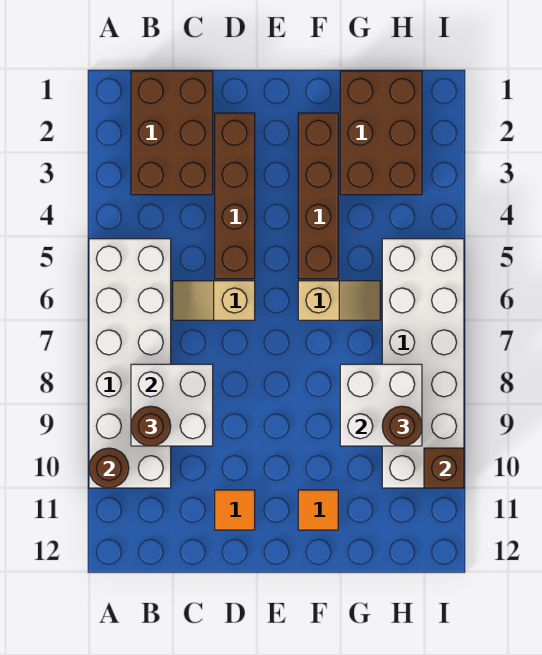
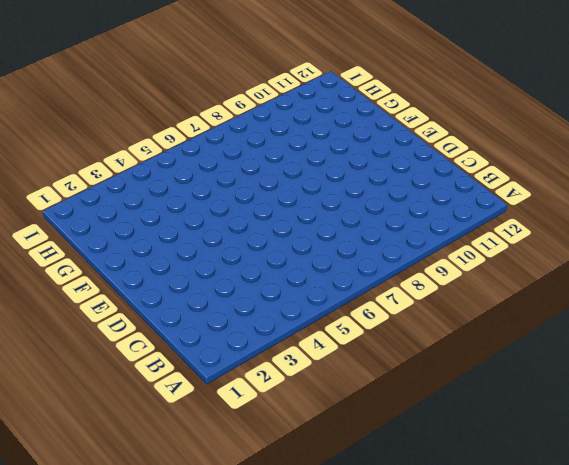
none -> white brick A5:B10 level 1
none -> brown brick B1:C3 level 1
none -> tan slope C6:D6 level 1 top D

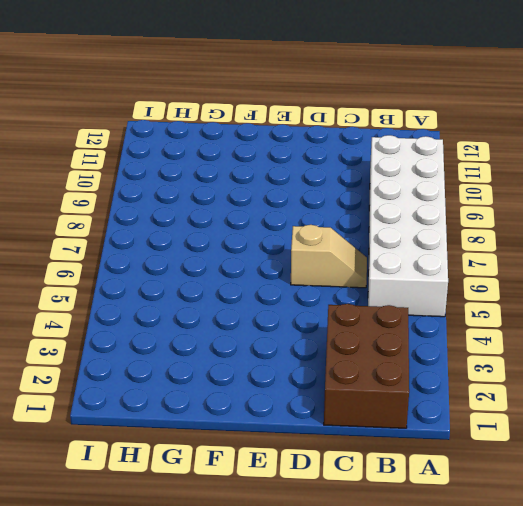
none -> brown brick D2:D5 level 1
none -> orange tile D11 level 1
none -> brown brick F2:F5 level 1

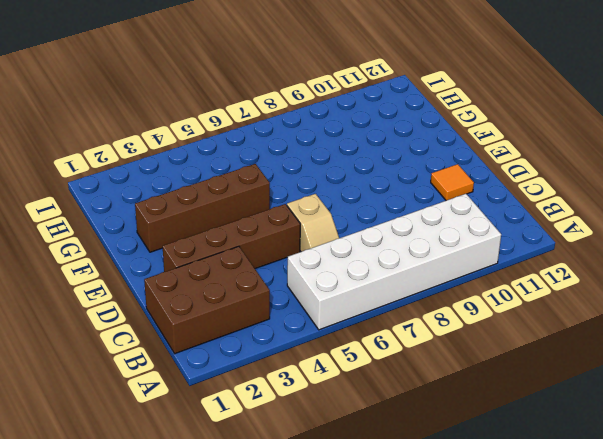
none -> tan slope F6:G6 level 1 top F
none -> orange tile F11 level 1
none -> brown brick G1:H3 level 1

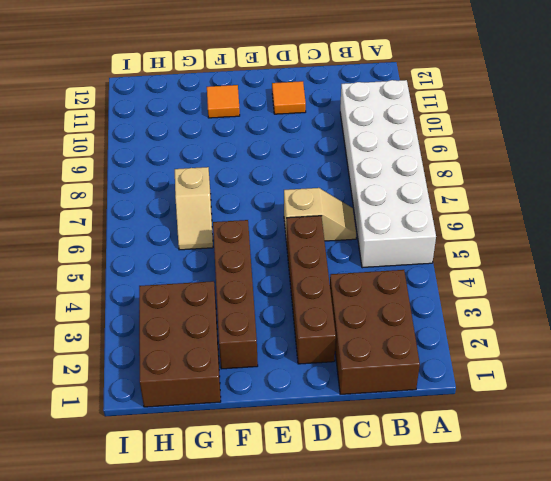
tan slope G6:G7 level 1 top 7 -> tan slope F6:G6 level 1 top F
none -> white brick H5:I10 level 1
none -> brown round brick A10 level 2
none -> white brick B8:C9 level 2

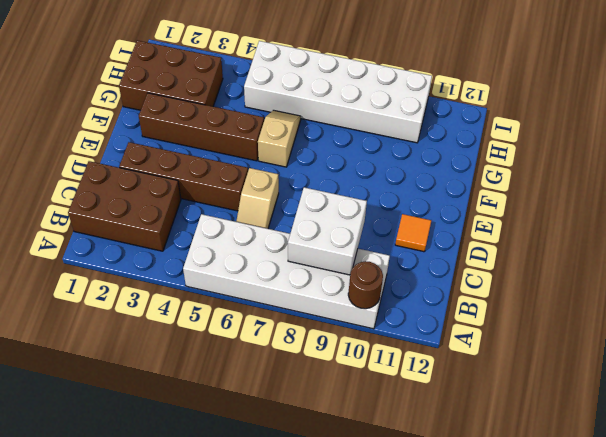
none -> orange tile F11 level 1
none -> white brick G8:H9 level 2
none -> brown brick I10 level 2

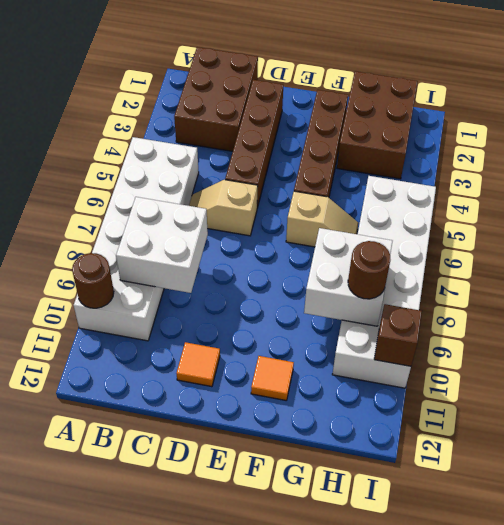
none -> brown round brick B9 level 3

